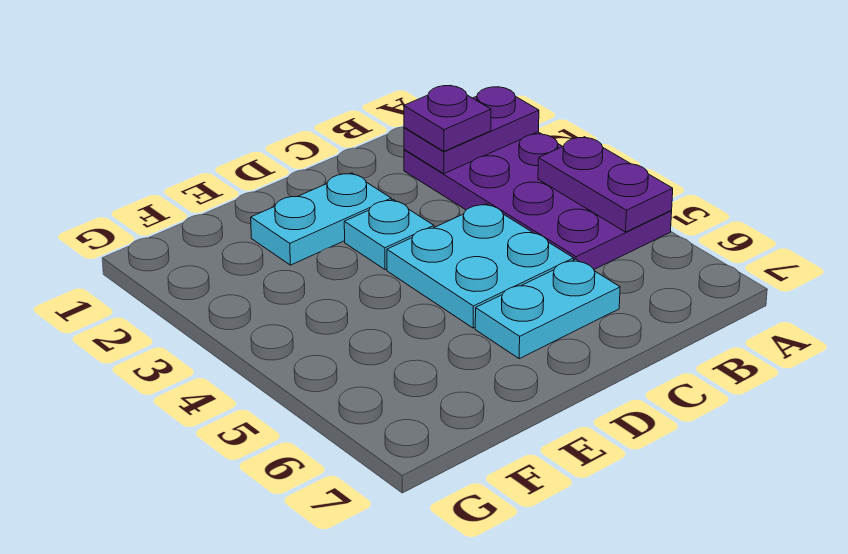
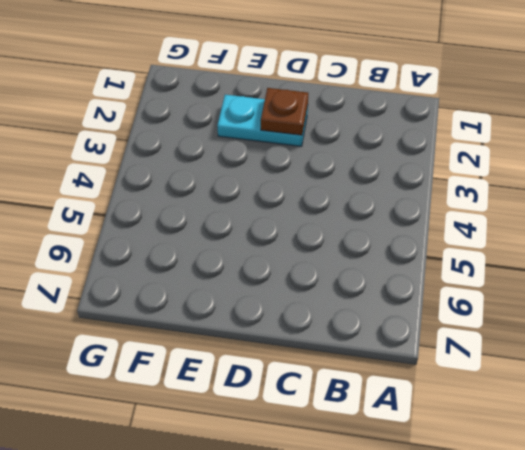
brown plate D2 level 2 -> none
none -> purple plate A2:B5 level 1
none -> cyan plate C4:D5 level 1

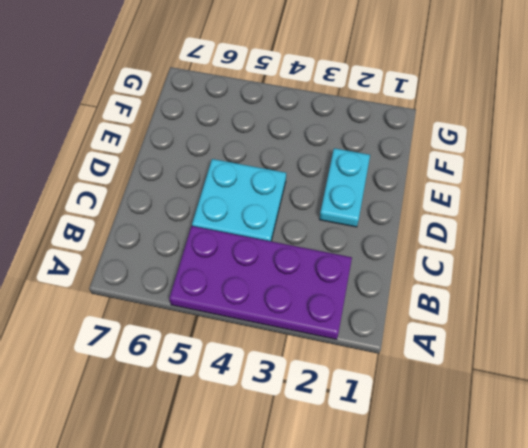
none -> cyan plate C6:D6 level 1
none -> cyan plate D3 level 1

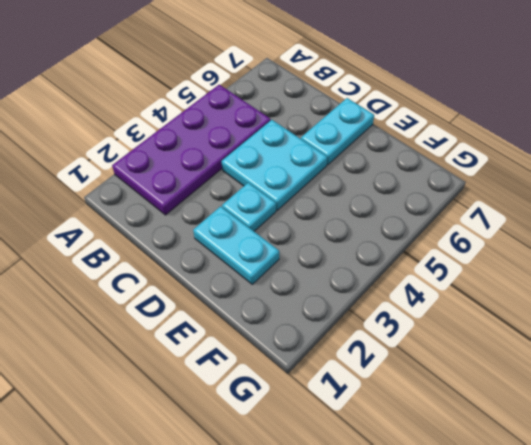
cyan plate D6:D7 level 1 -> cyan plate C6:D6 level 1
none -> purple plate A2:B2 level 2
none -> purple plate A4:A5 level 2

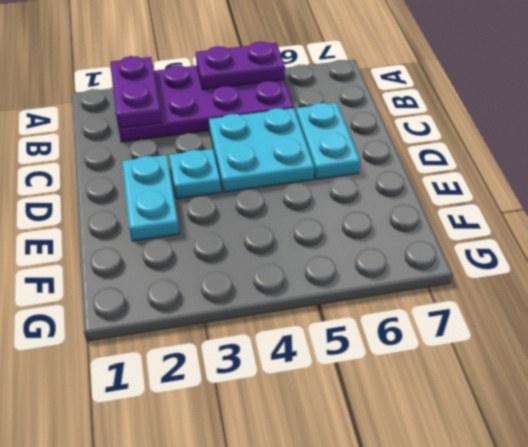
none -> purple plate B2 level 3

